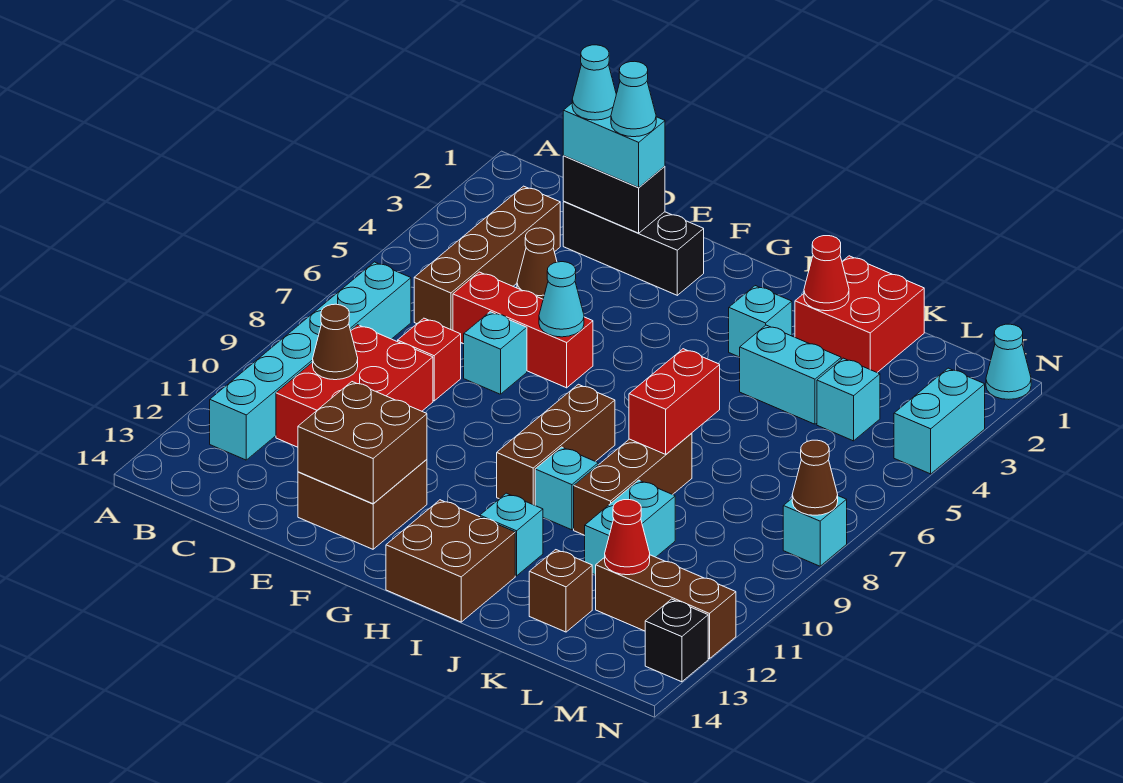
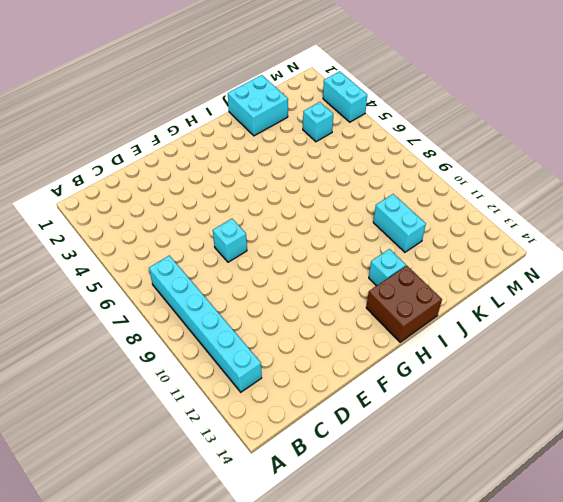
cyan brick J1:K2 level 1 -> red brick J1:K2 level 1
none -> brown brick C3:C6 level 1
none -> red brick C9:D11 level 1
none -> black brick D2:F2 level 1
none -> brown cone D4 level 1

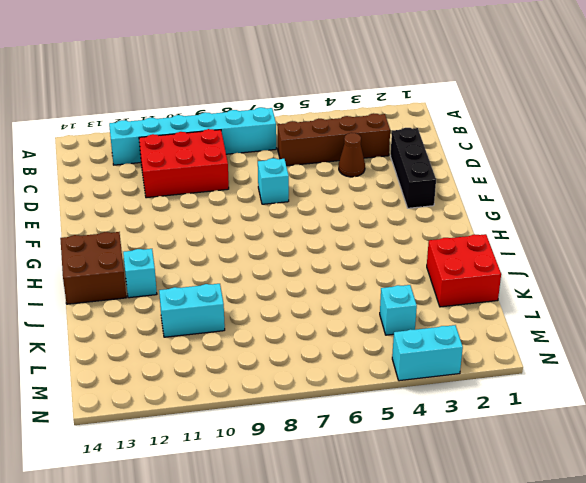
none -> red brick D6:F6 level 1
none -> red brick D8 level 1
none -> brown brick E12:F13 level 1
none -> brown brick H8:H10 level 1

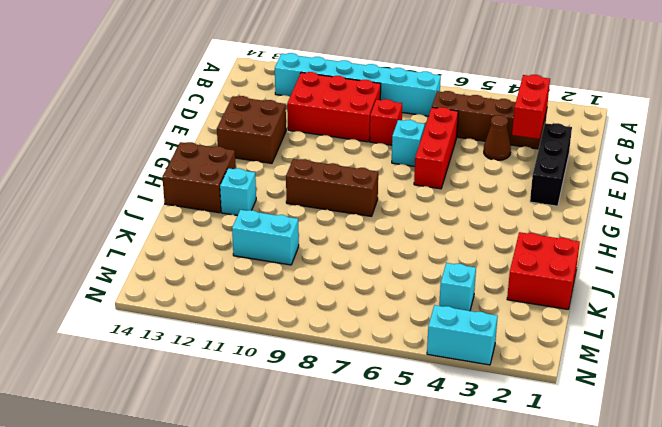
red brick C3:D3 level 2 -> red brick J7:J8 level 2
none -> cyan brick I3 level 1
none -> cyan brick I10 level 1
none -> cyan brick J4:K4 level 1
none -> brown brick J8:J10 level 1

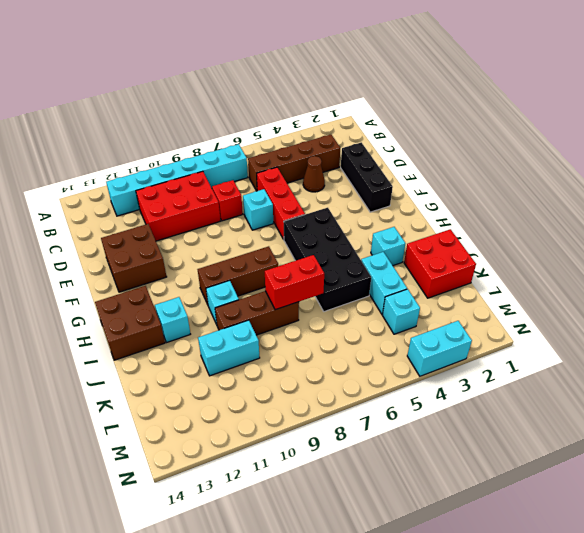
black brick G5:J6 level 1 -> none
none -> brown brick K13 level 1
none -> brown brick L12:N12 level 1
none -> cyan cone N1 level 1
none -> cyan brick N8 level 1

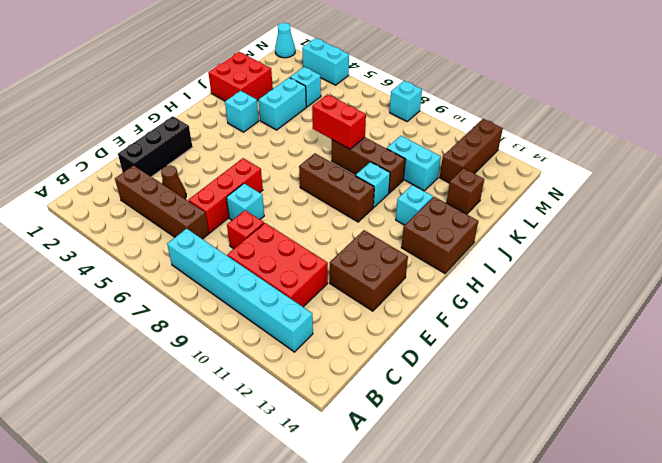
none -> black brick N13 level 1
none -> brown cone C10 level 2
none -> black brick D2:E2 level 2
none -> brown brick E12:F13 level 2

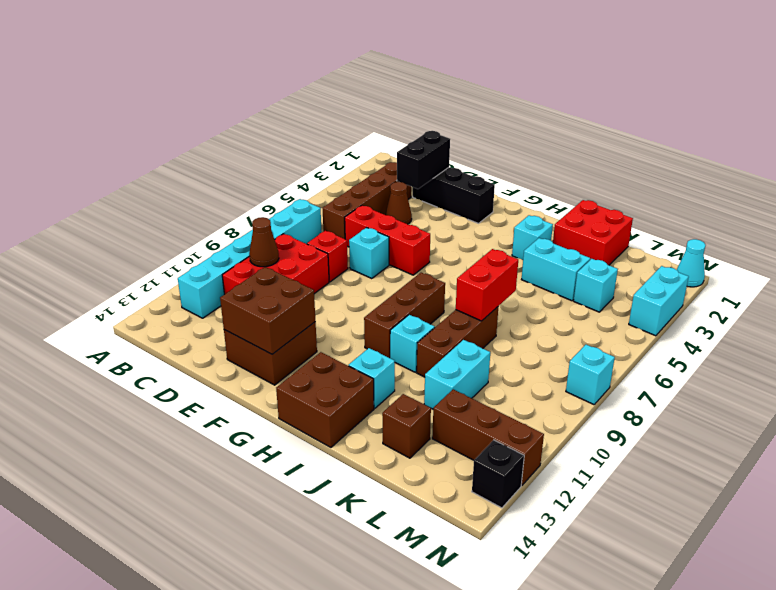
black brick D2:D3 level 2 -> black brick D2:E2 level 2
none -> cyan cone F6 level 2
none -> red cone J2 level 2
none -> red cone L12 level 2
none -> brown cone N8 level 2

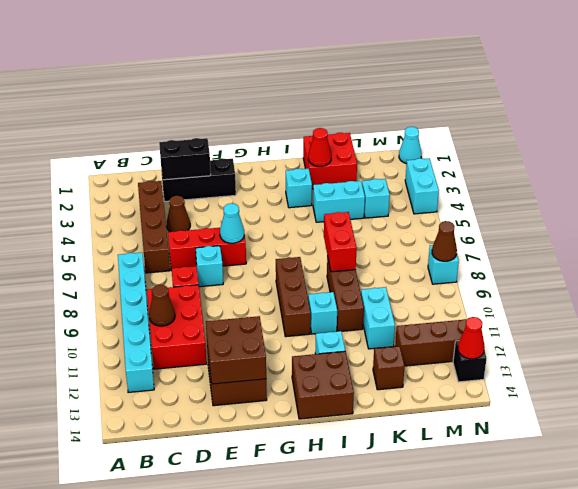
red cone N13 level 2 -> red cone L12 level 2
none -> cyan brick D2:E2 level 3
none -> cyan cone D2 level 4
none -> cyan cone E2 level 4

